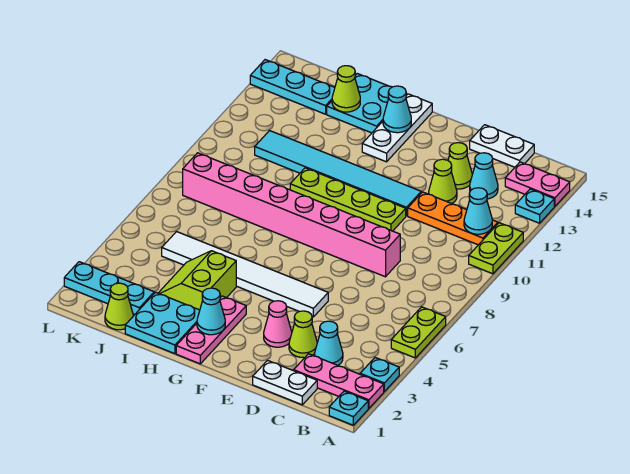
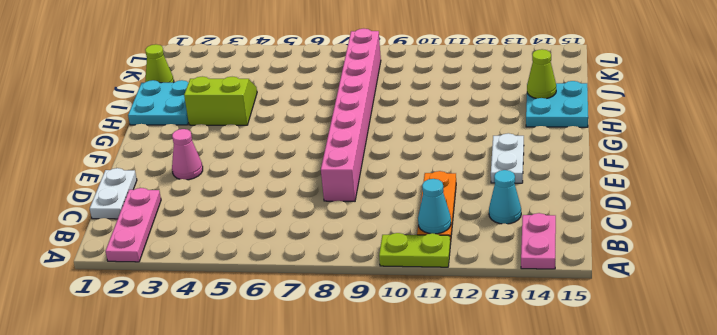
white plate E13:F13 level 1 -> white plate C15:D15 level 1
none -> cyan plate A1 level 1
none -> cyan plate A3 level 1
none -> lime plate A5:A6 level 1
none -> cyan plate A13 level 1

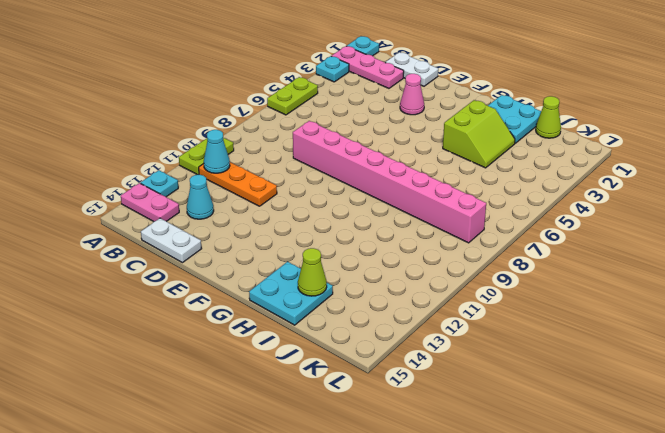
none -> cyan cone C3 level 1
none -> lime cone D3 level 1
none -> lime cone D12 level 1
none -> lime cone D13 level 1

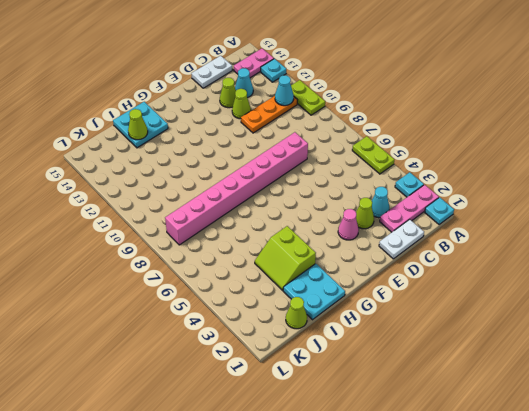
none -> white tile E5:J5 level 1
none -> lime plate E10:H10 level 1
none -> cyan tile E11:J11 level 1
none -> pink plate G1:G3 level 1

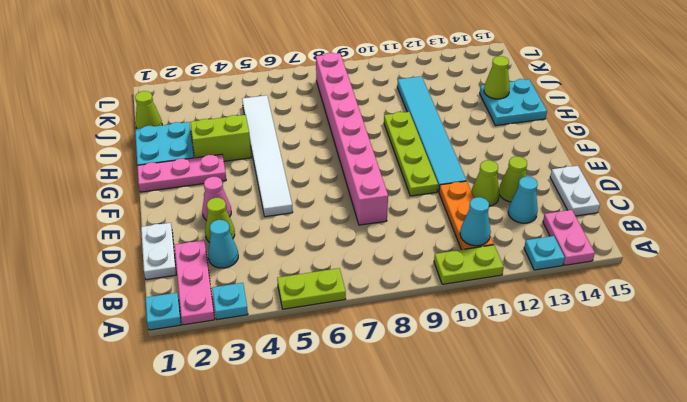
none -> white plate G13:G15 level 1
none -> cyan plate J2:L2 level 1
none -> cyan plate J14:L14 level 1
none -> cyan cone G2 level 2

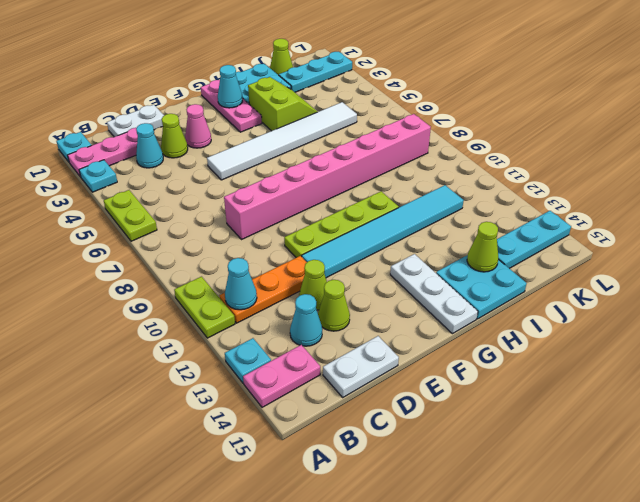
none -> cyan cone G14 level 2

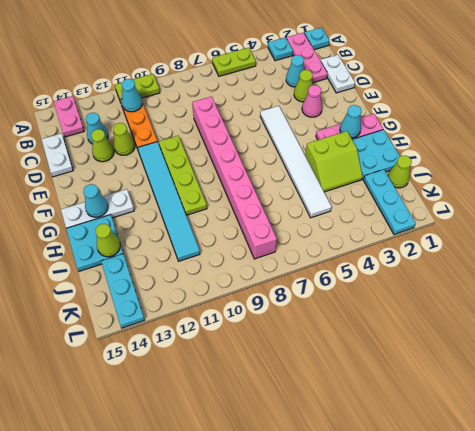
none -> cyan plate A13 level 1

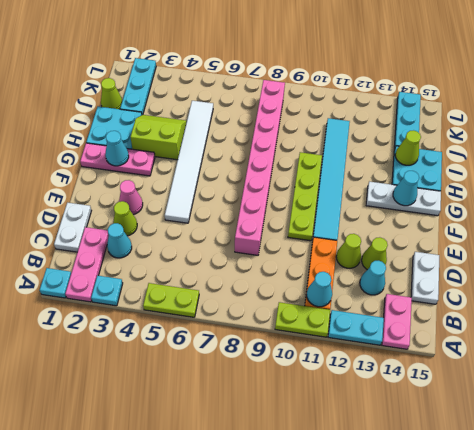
cyan plate A12:A13 level 1 -> cyan plate A13 level 1

